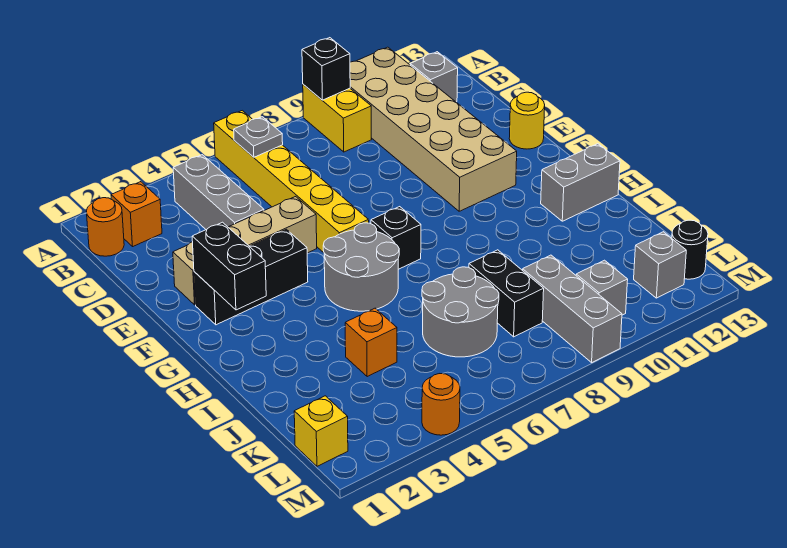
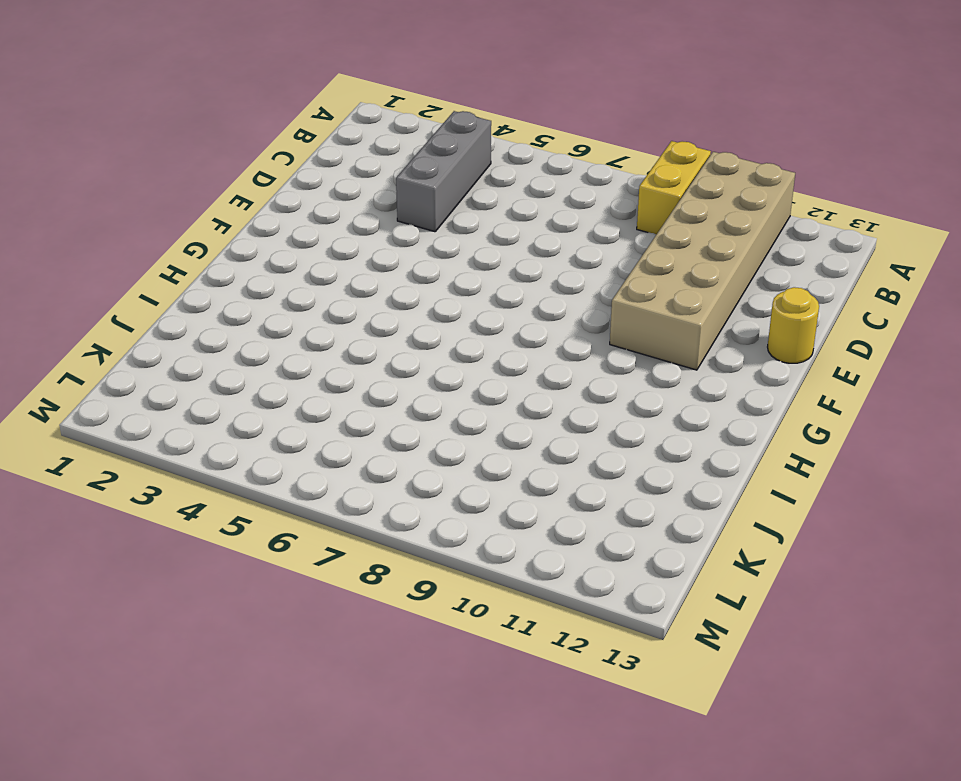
none -> yellow brick A6:F6 level 1
none -> orange round brick B1 level 1
none -> orange brick B2 level 1

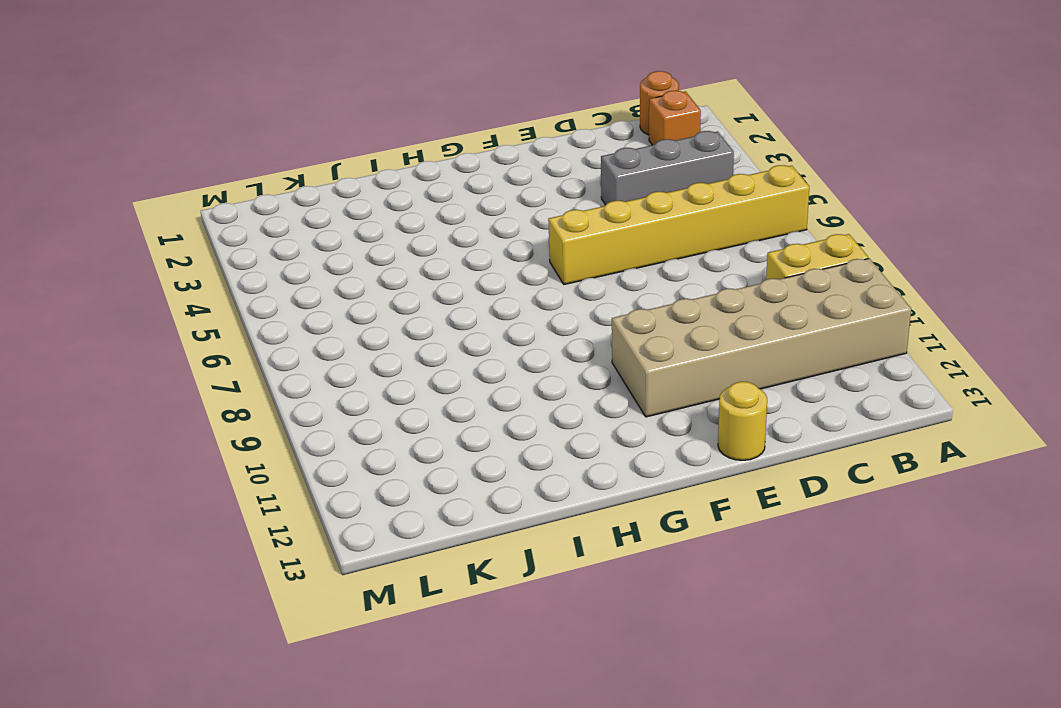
none -> grey brick B12 level 1
none -> tan brick E2:E5 level 1
none -> black brick F2:F4 level 1

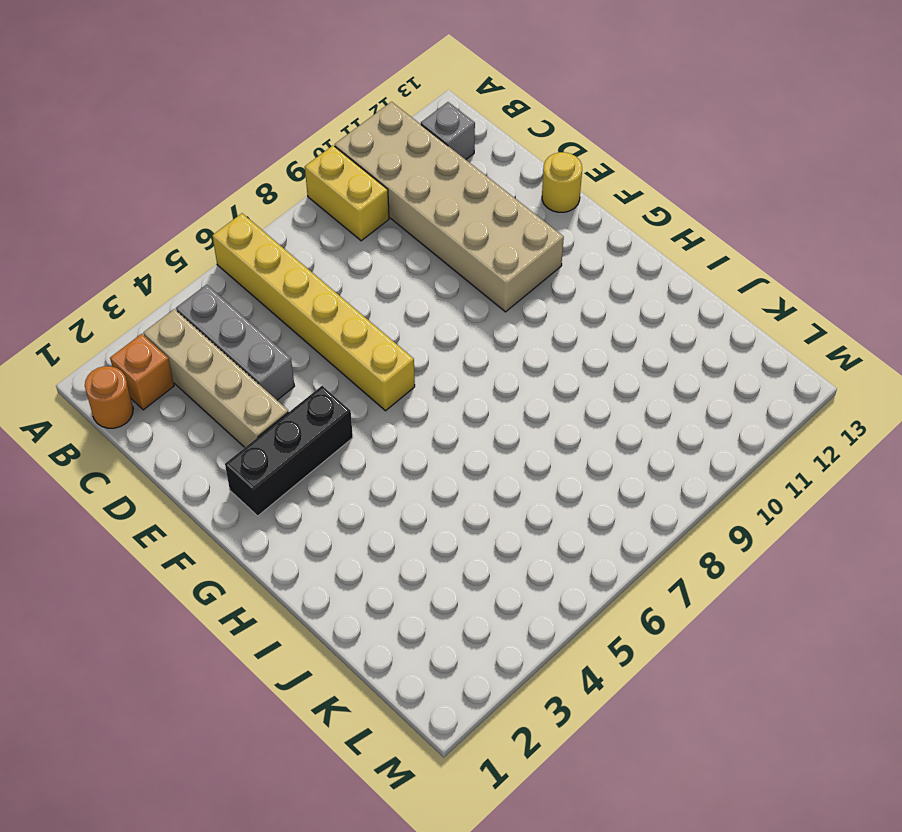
tan brick B3:E3 level 1 -> tan brick E2:E5 level 1
none -> grey round brick G5:H6 level 1
none -> black brick G7 level 1
none -> grey brick H12:H13 level 1

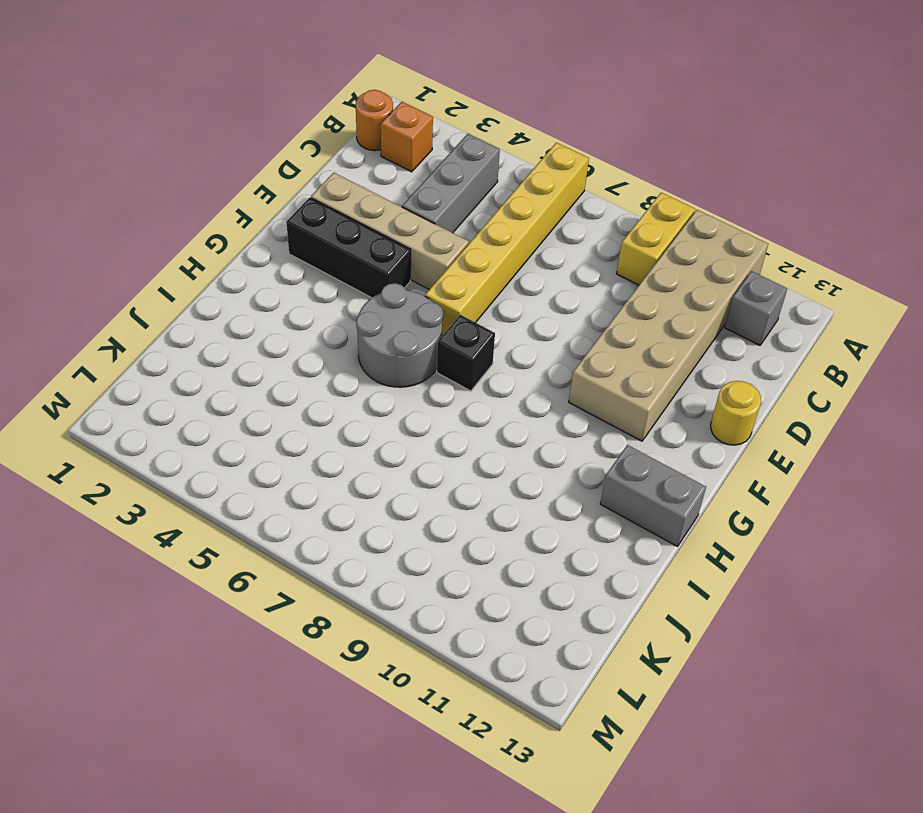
none -> orange brick J4 level 1
none -> grey round brick J6:K7 level 1
none -> black brick J8:K8 level 1

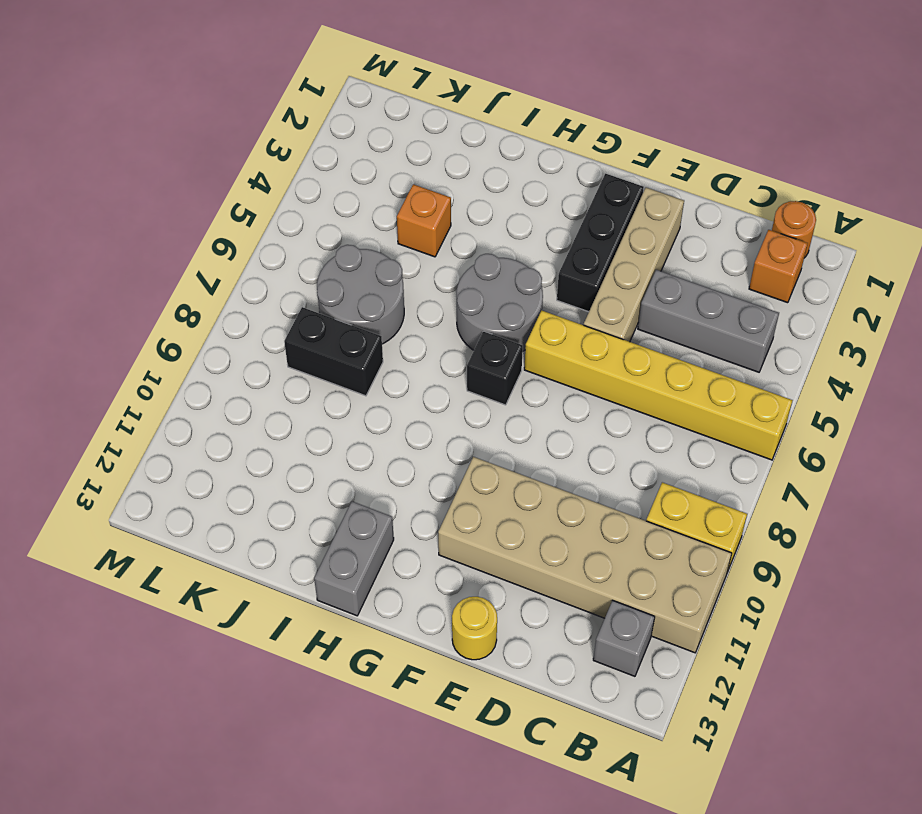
none -> grey brick K9:M9 level 1
none -> yellow brick L1 level 1
none -> grey brick L10 level 1

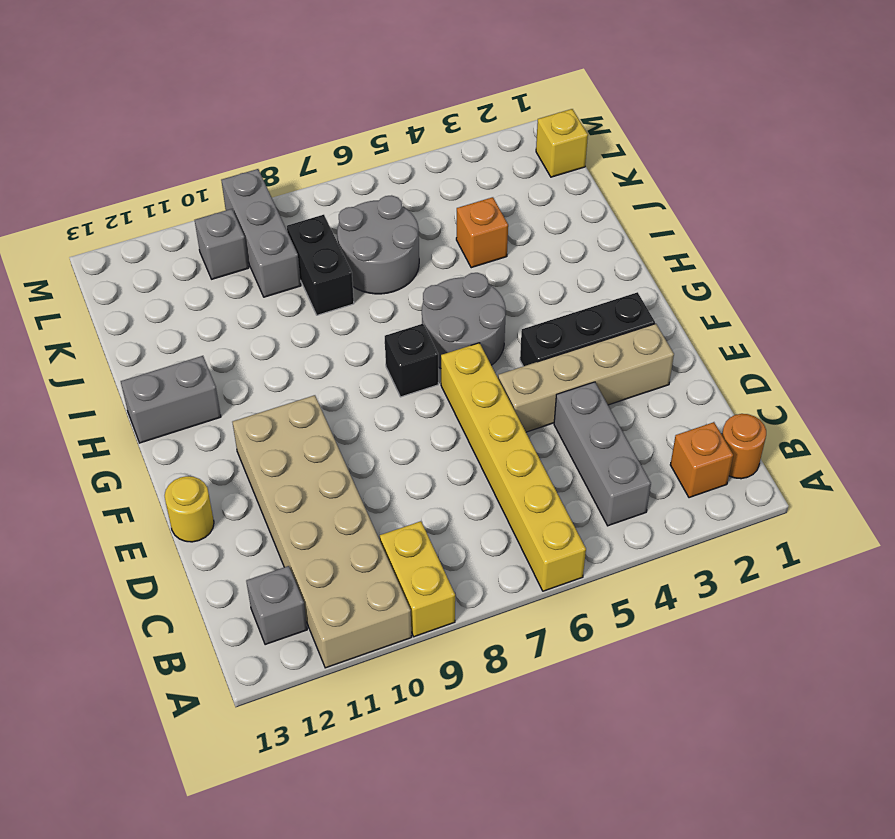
none -> grey brick L12 level 1
none -> black round brick L13 level 1
none -> orange round brick M4 level 1

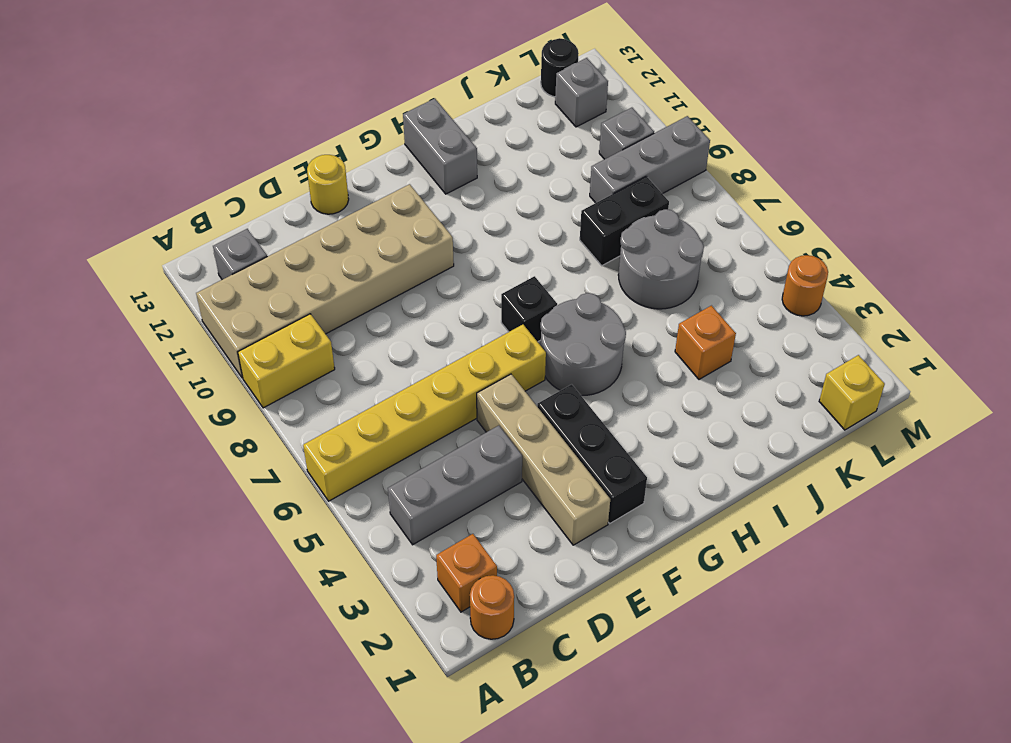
none -> black brick A9 level 2
none -> grey plate B6 level 2
none -> black brick F2:G2 level 2

